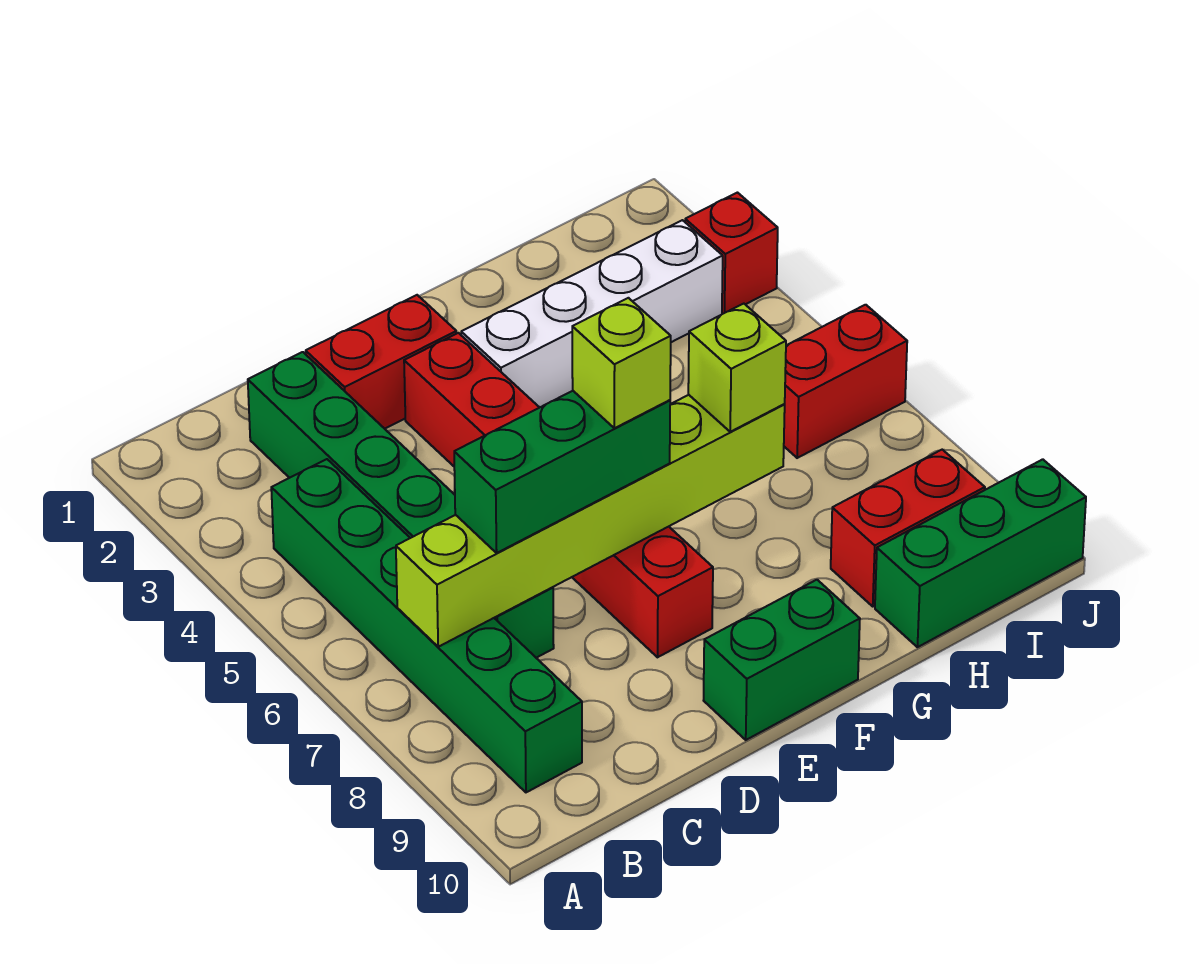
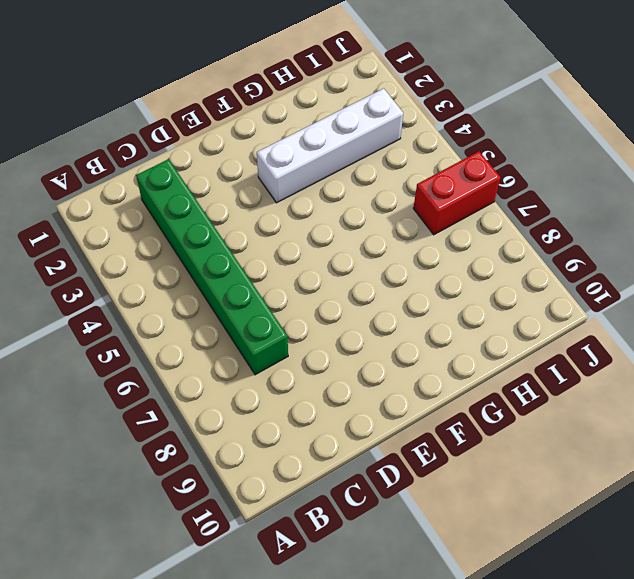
none -> green brick B4:B9 level 1
none -> red brick D2:E2 level 1
none -> red brick E3:E8 level 1

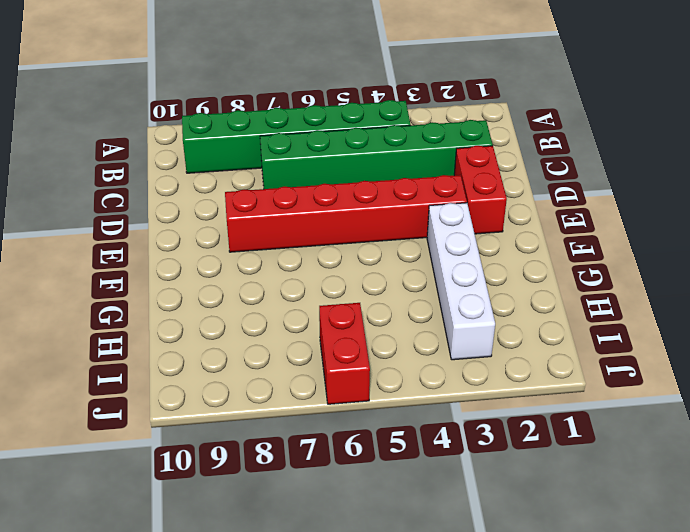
none -> green brick E10:F10 level 1
none -> red brick H9:I9 level 1
none -> green brick H10:J10 level 1

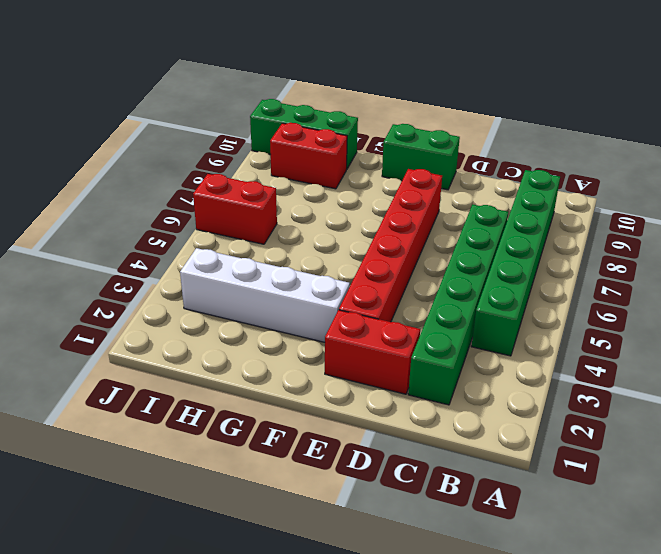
none -> red brick J3 level 1
none -> lime brick B7:G7 level 2
none -> green brick C7:E7 level 3

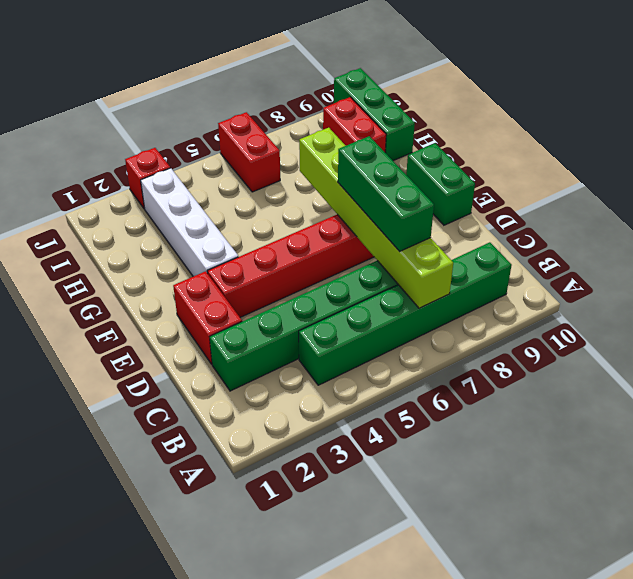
none -> lime brick G7 level 3
none -> lime brick E7 level 4

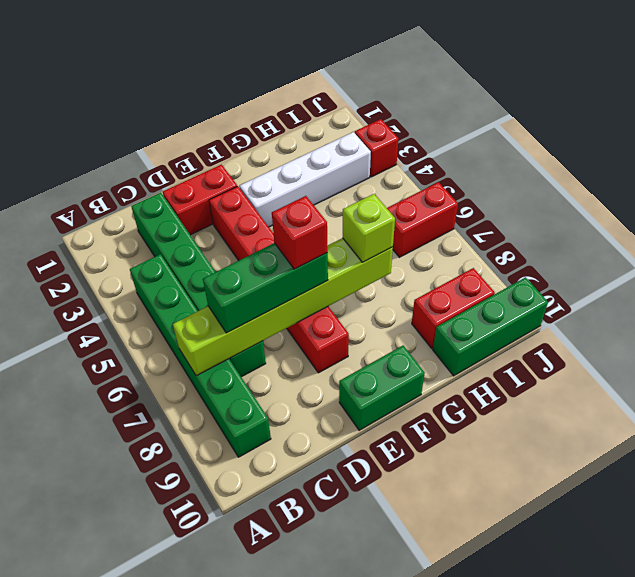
red brick E7 level 4 -> lime brick E7 level 4

